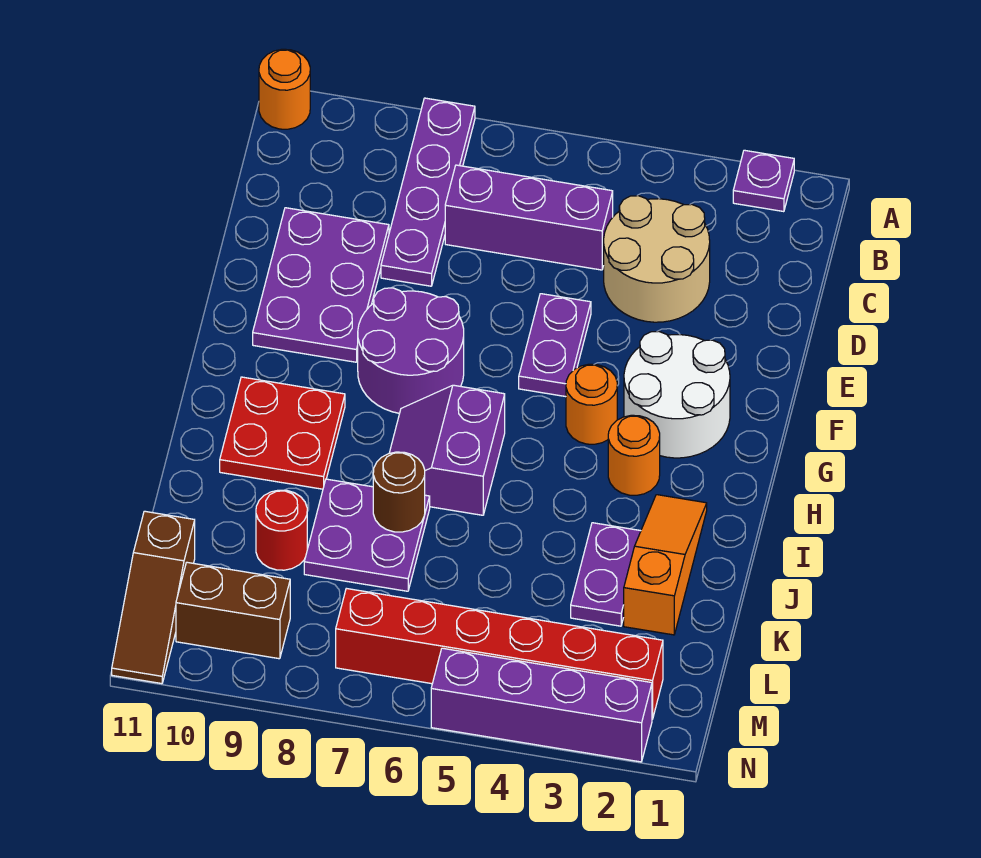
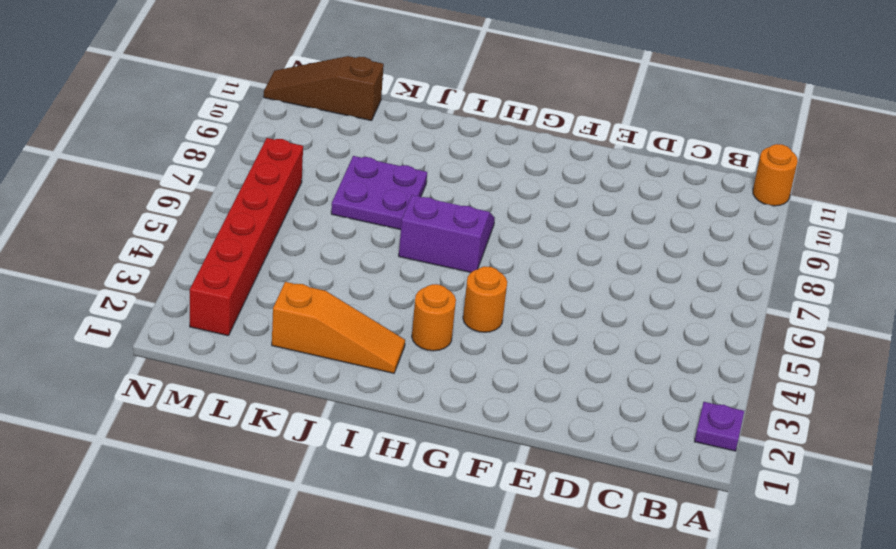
none -> purple plate A8:D8 level 1
none -> tan round brick C3:D4 level 1
none -> purple brick C5:C7 level 1

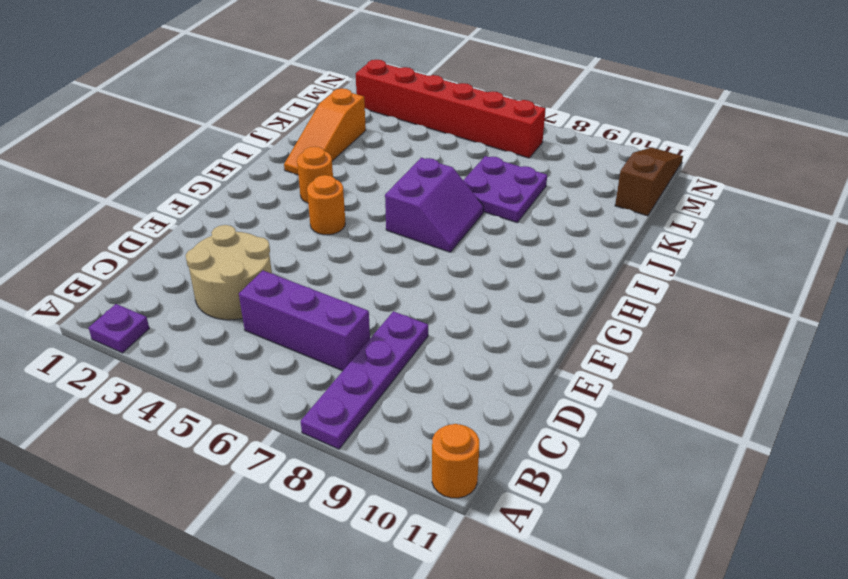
none -> purple plate D9:F10 level 1
none -> purple plate E5:F5 level 1
none -> white round brick F2:G3 level 1

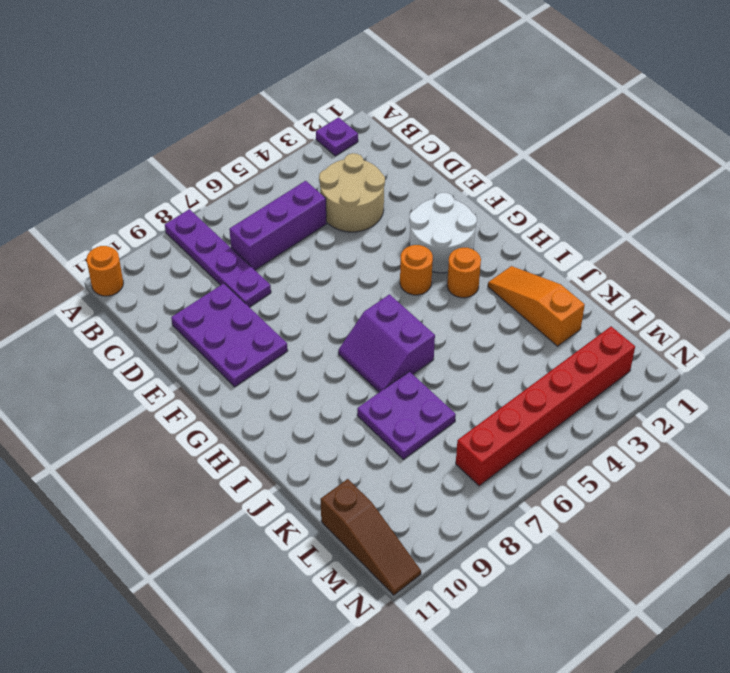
none -> purple plate E5:F5 level 1
none -> purple round brick F7:G8 level 1
none -> red plate H9:I10 level 1

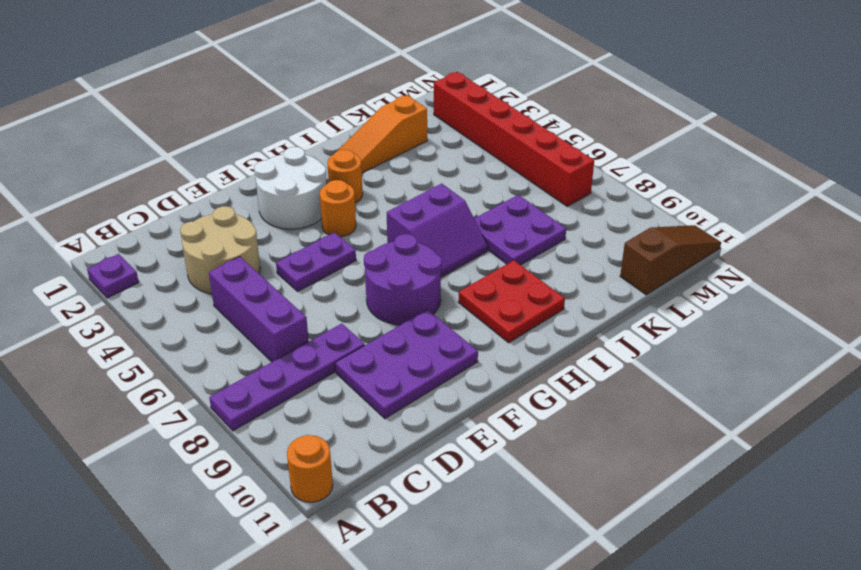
none -> purple plate J3:K3 level 1
none -> red round brick K9 level 1
none -> brown brick M9:M10 level 1

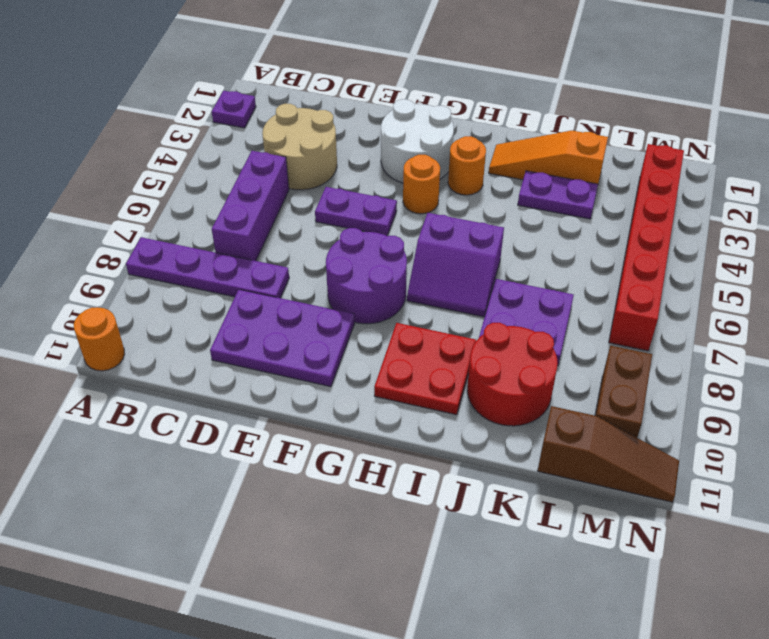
red round brick J9:K10 level 1 -> red round brick K9 level 1
none -> purple brick N2:N5 level 1
none -> brown round brick J7 level 2

